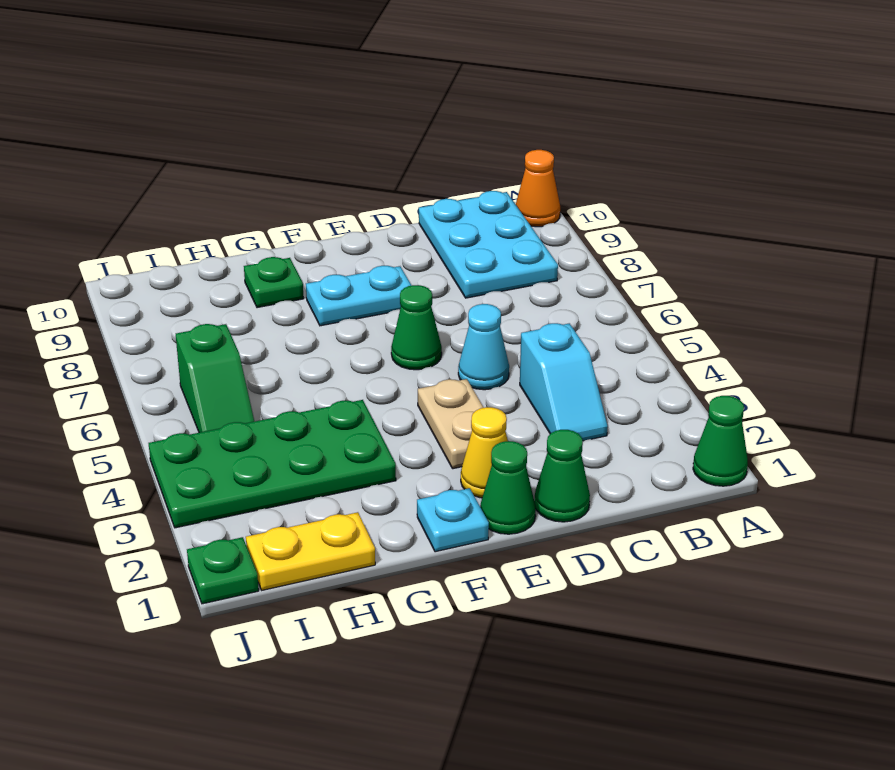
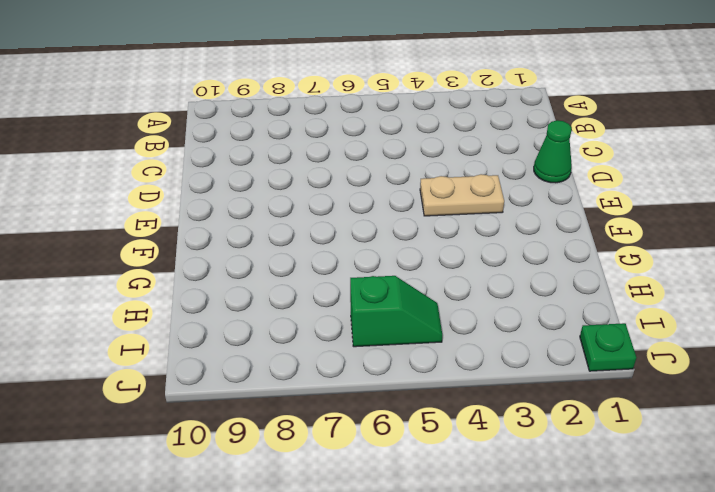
none -> green cone A1 level 1
none -> orange cone A10 level 1
none -> cyan plate B8:C10 level 1

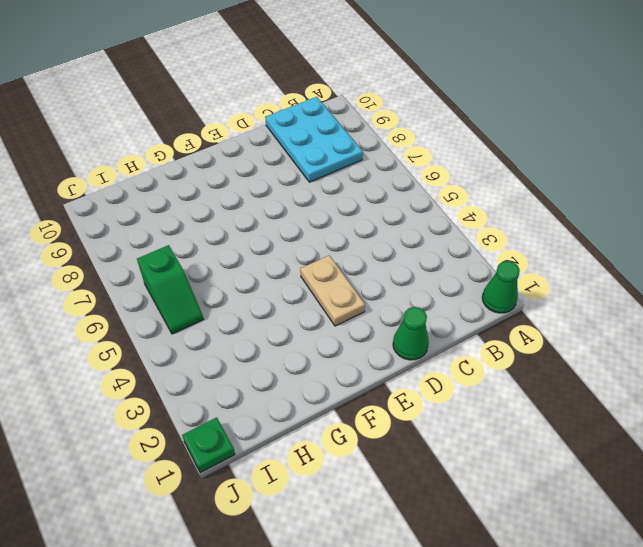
none -> orange cone A10 level 1
none -> cyan slope C3:C4 level 1 top 4
none -> cyan cone D5 level 1

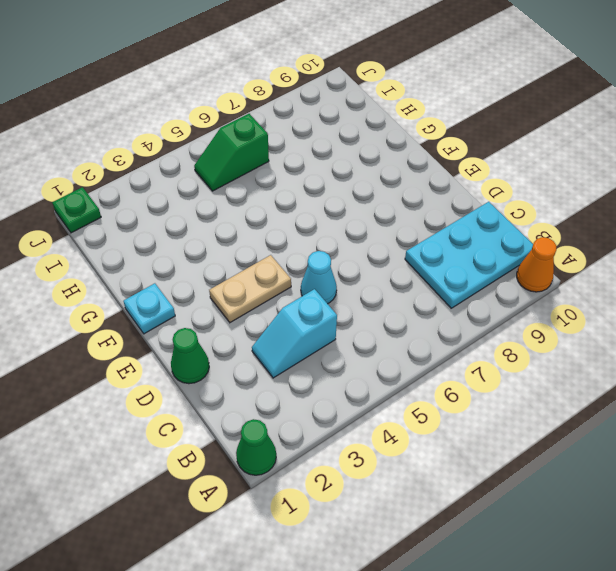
none -> green cone E1 level 1
none -> yellow cone E2 level 1
none -> green cone E6 level 1

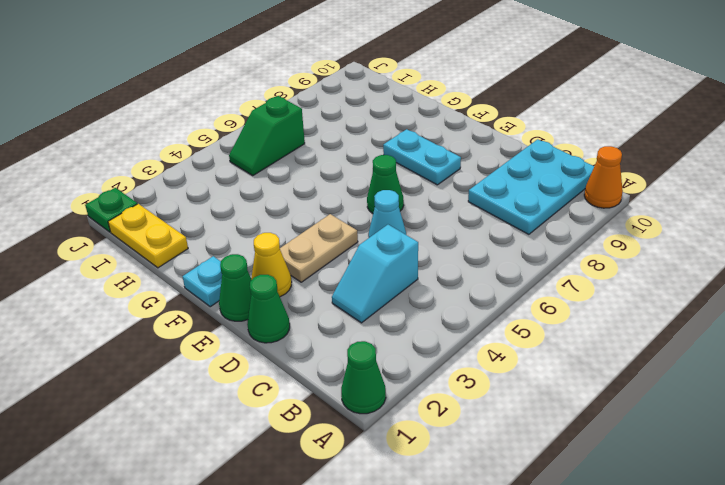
none -> green plate G3:J4 level 1
none -> green plate G9 level 1

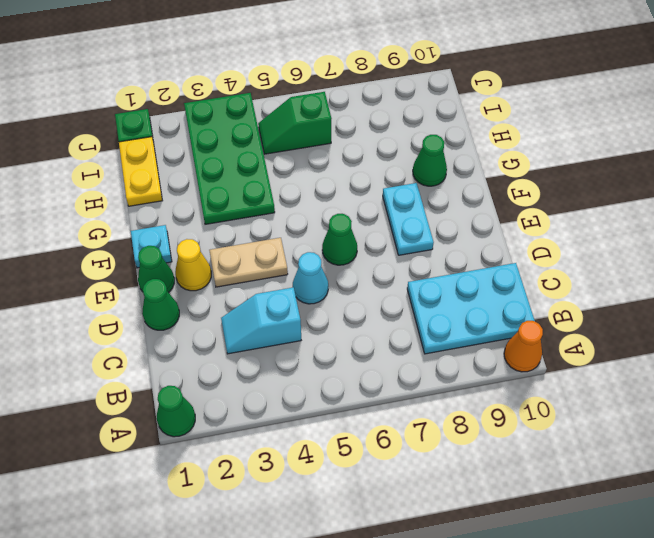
green cone G9 level 1 -> green plate G9 level 1

